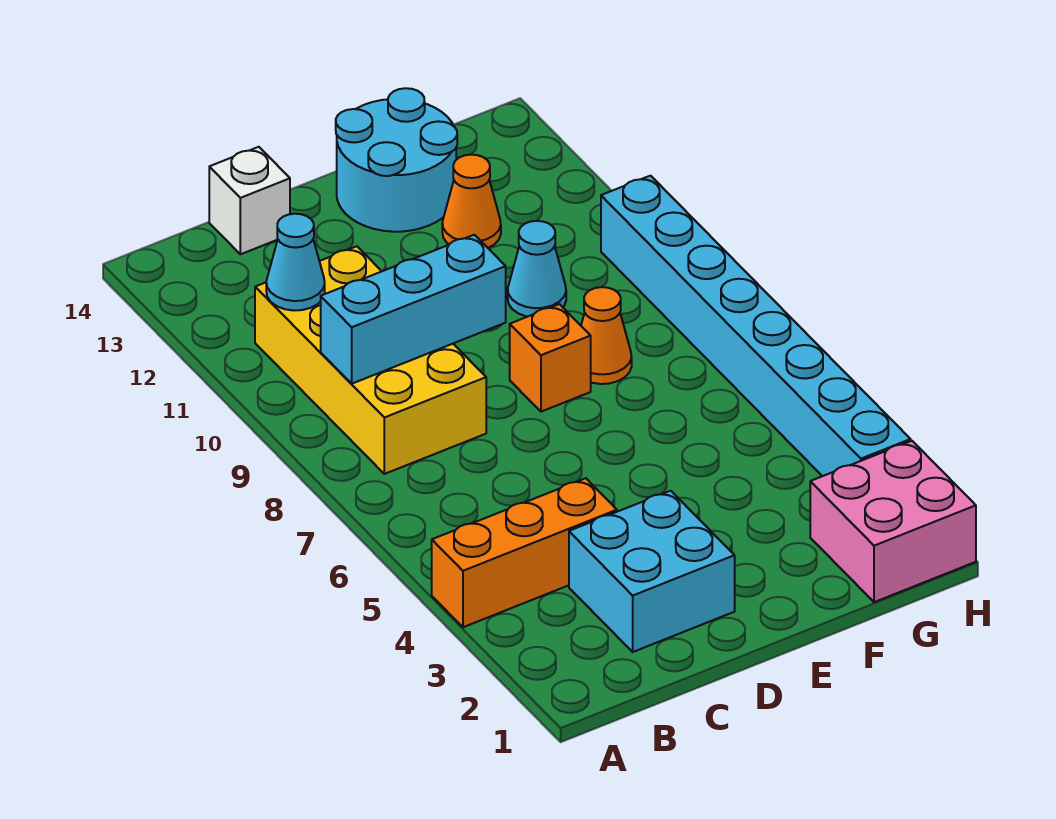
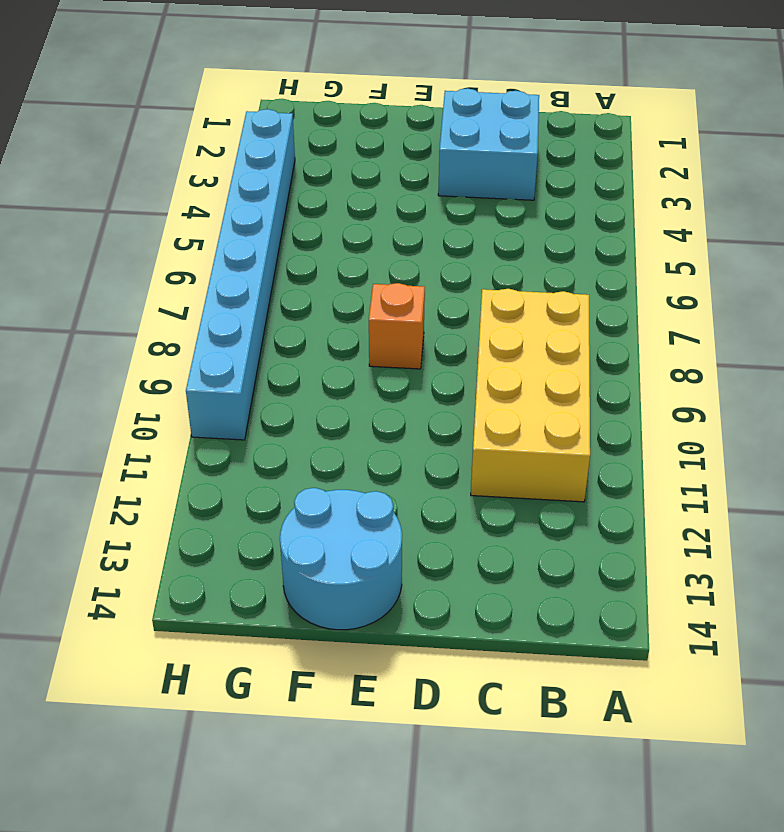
none -> orange brick A4:C4 level 1
none -> white brick C14 level 1
none -> orange cone F8 level 1

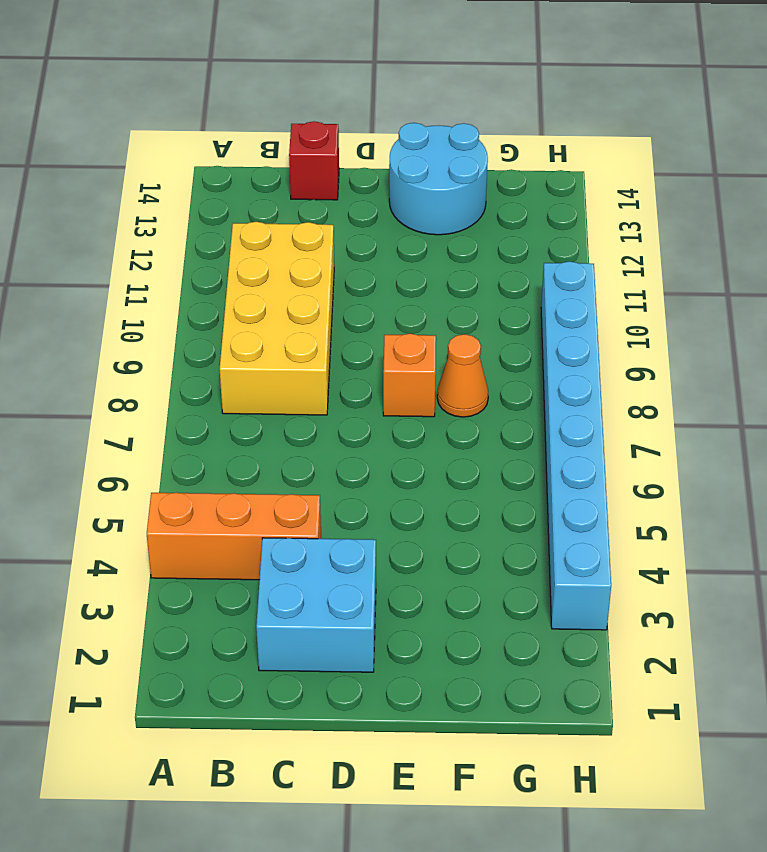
red brick C14 level 1 -> white brick C14 level 1
none -> cyan cone F10 level 1
none -> orange cone F12 level 1
none -> pink brick G1:H2 level 1

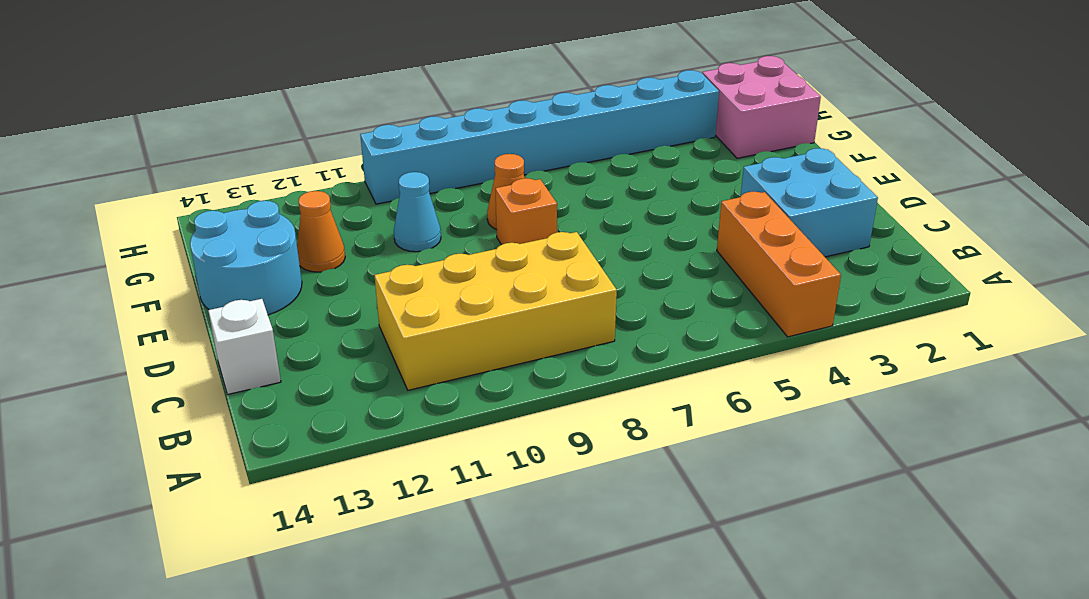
none -> cyan brick B9:D9 level 2
none -> cyan cone B11 level 2

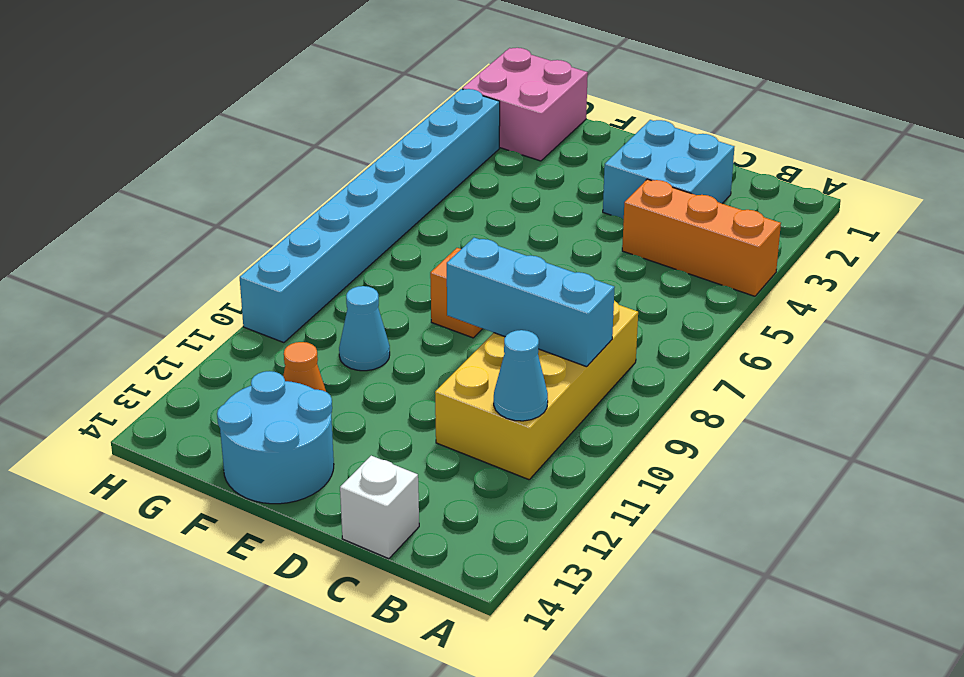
none -> orange cone F8 level 1

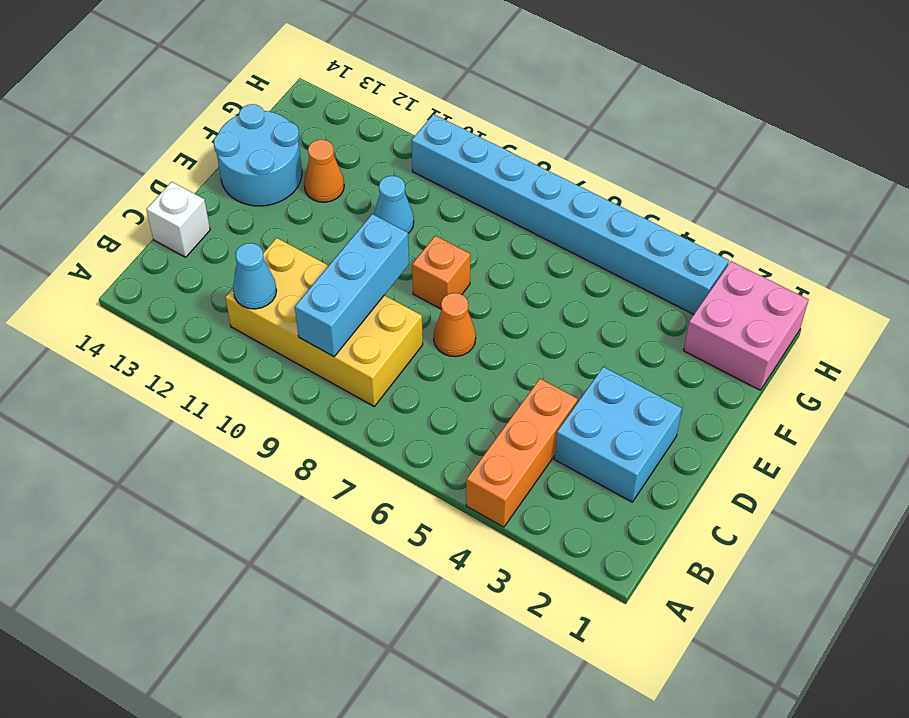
orange cone D7 level 1 -> orange cone F8 level 1

